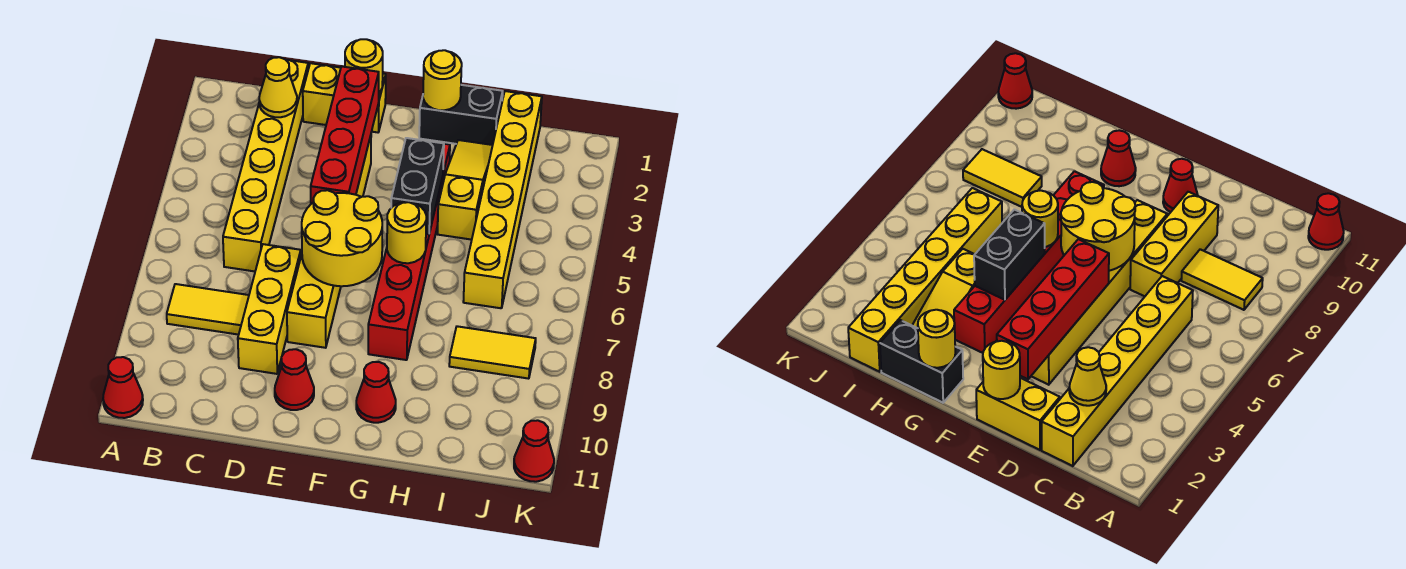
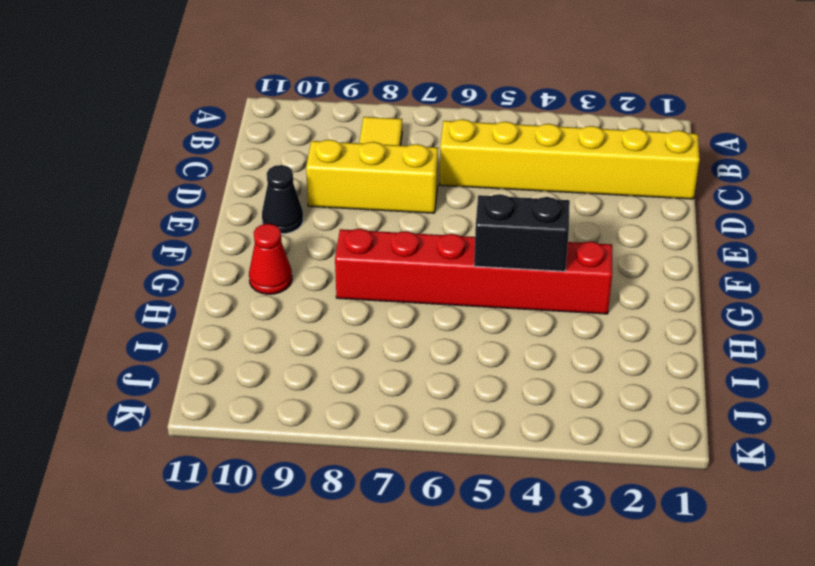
black cone E10 level 1 -> red cone E10 level 1
none -> red cone A11 level 1
none -> yellow brick D1:E1 level 1
none -> yellow brick E3:E8 level 1

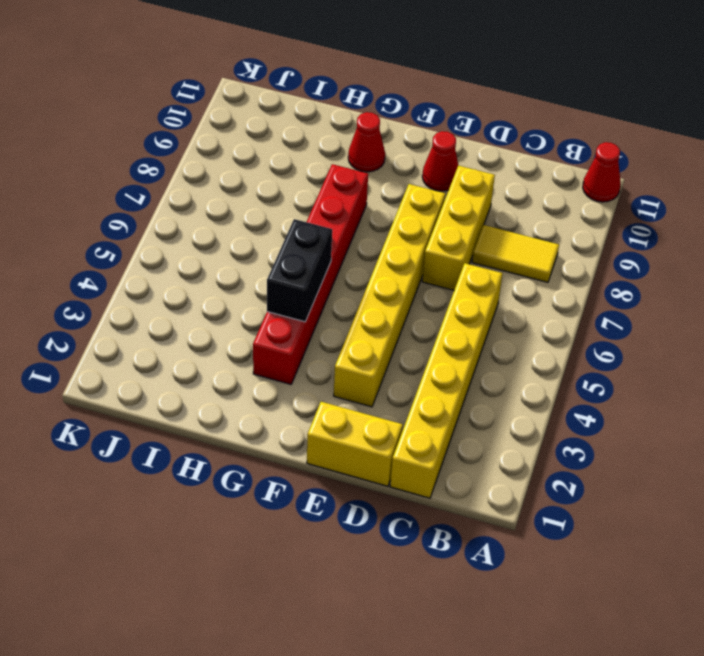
none -> black brick G1:H1 level 1
none -> yellow slope H2:H4 level 1 top 4
none -> yellow brick I1:I6 level 1

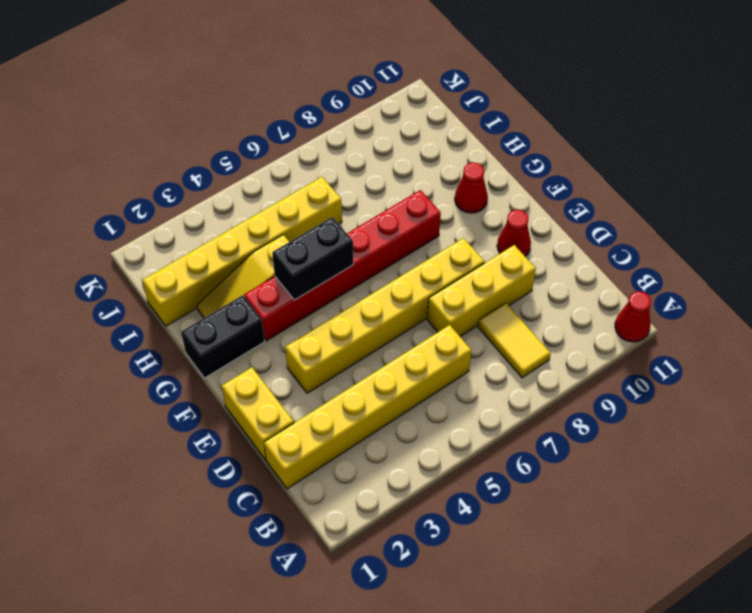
black brick G1:G2 level 1 -> black brick G1:H1 level 1
none -> yellow tile I8:J8 level 1
none -> red cone K11 level 1
none -> yellow cone C2 level 2

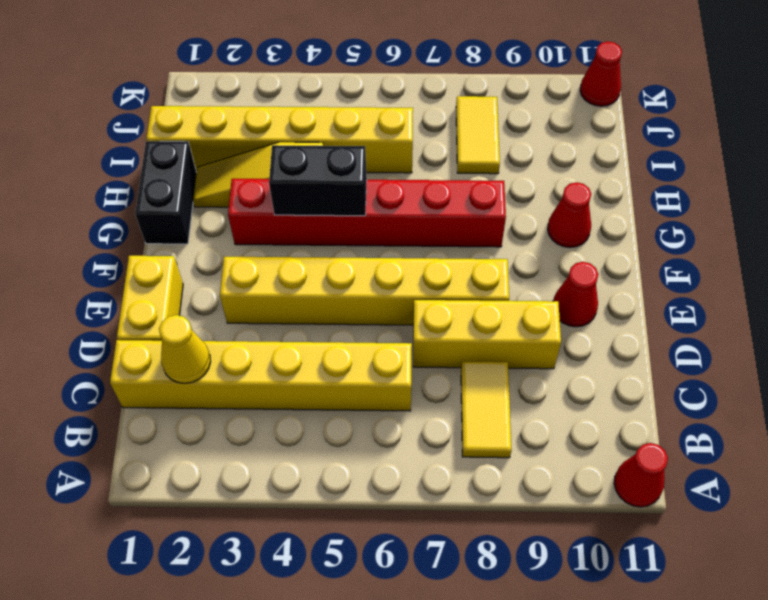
none -> yellow round brick E1 level 2
none -> red brick E2:E5 level 2
none -> yellow round brick E6:F7 level 2

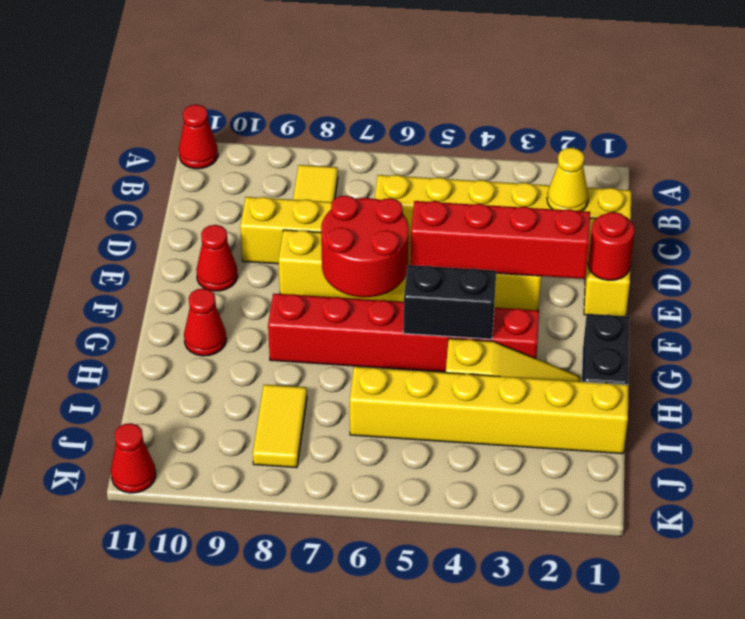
red round brick E1 level 2 -> yellow round brick E1 level 2
red round brick E6:F7 level 2 -> yellow round brick E6:F7 level 2
none -> yellow round brick G1 level 2
none -> yellow round brick G6 level 2

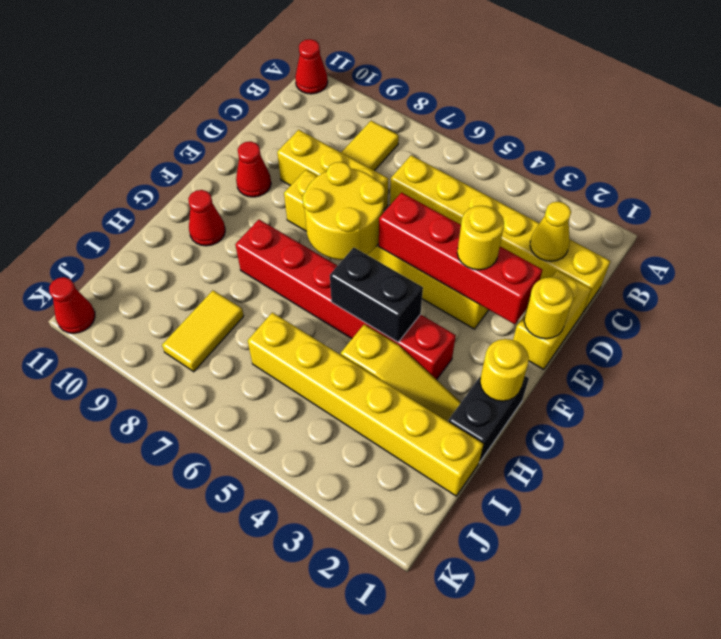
yellow round brick E3 level 3 -> yellow round brick G6 level 2

